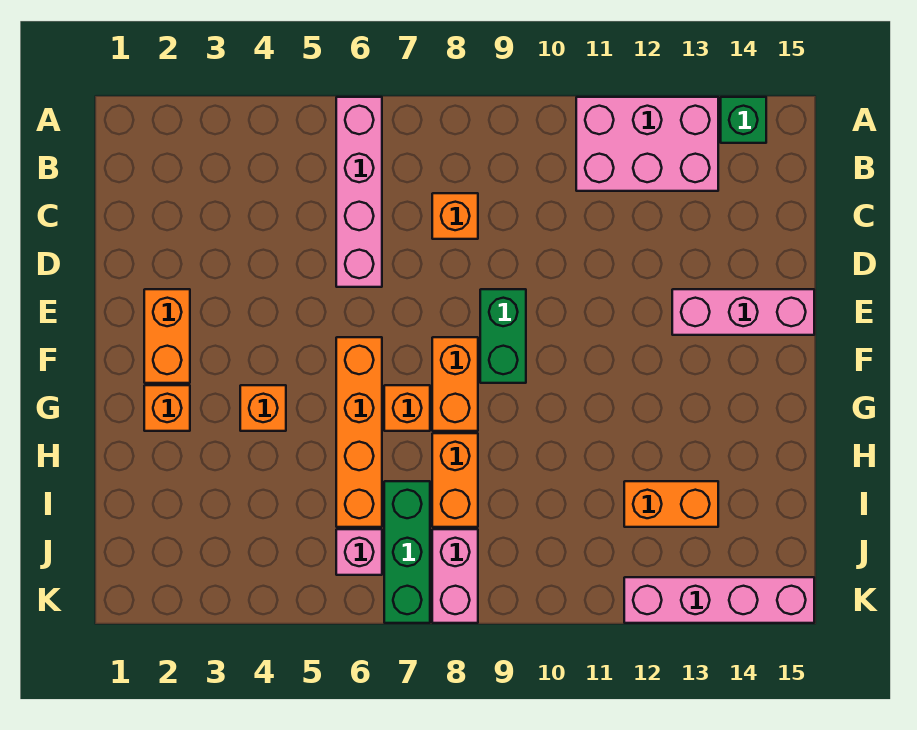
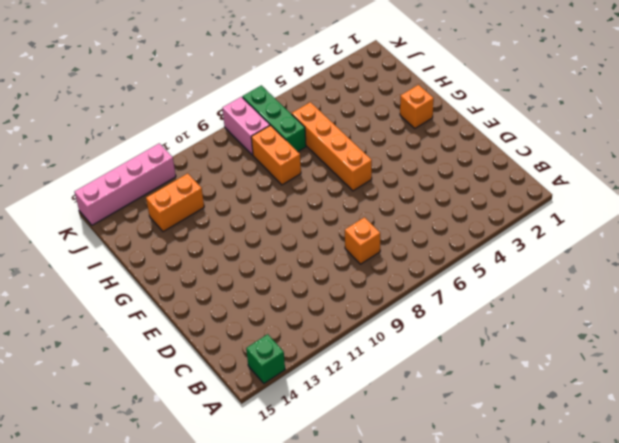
none -> pink brick A6:D6 level 1
none -> pink brick A11:B13 level 1
none -> orange brick E2:F2 level 1

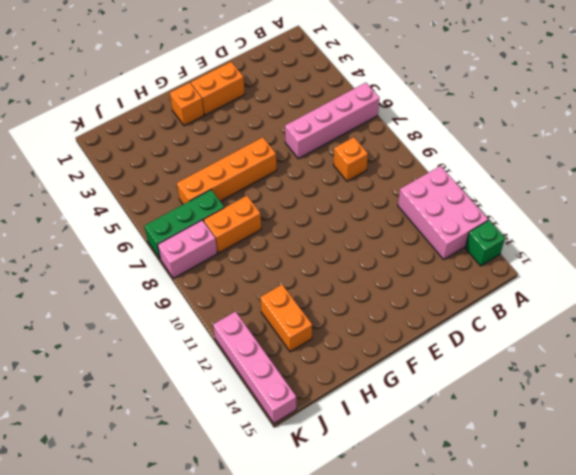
none -> green brick E9:F9 level 1
none -> pink brick E13:E15 level 1
none -> orange brick F8:G8 level 1

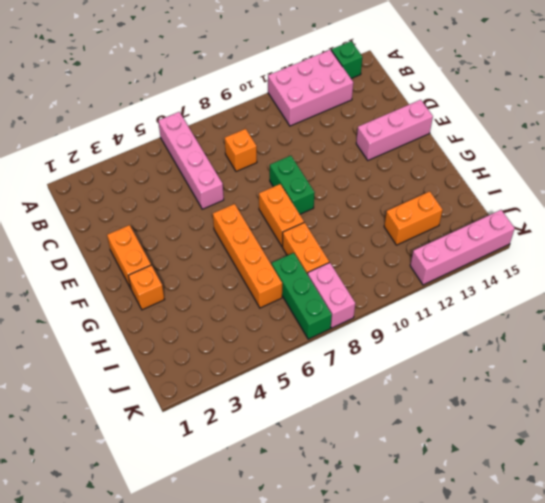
none -> orange brick G4 level 1
none -> orange brick G7 level 1
none -> pink brick J6 level 1

